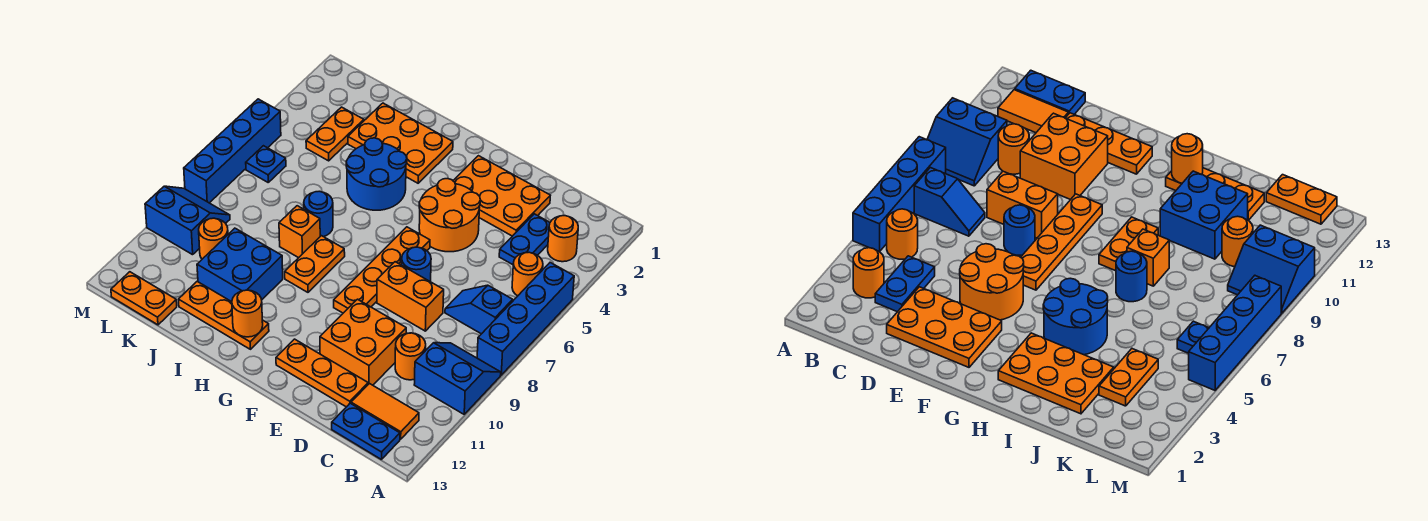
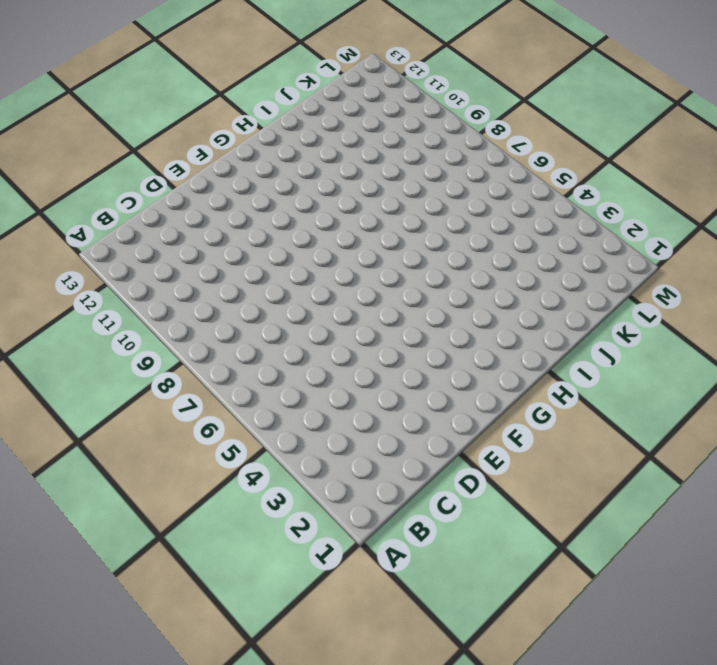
none -> blue brick A5:A8 level 1
none -> blue slope A9:B10 level 1 top 10
none -> orange round brick B3 level 1
none -> orange round brick B5 level 1

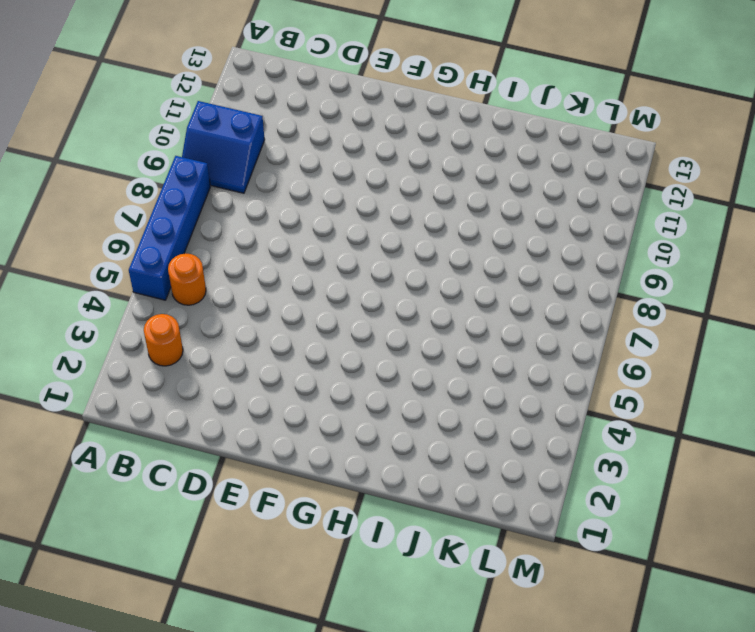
none -> blue slope B7:C7 level 1 top B
none -> orange tile B12:C12 level 1
none -> blue plate B13:C13 level 1
none -> blue plate C3:C4 level 1

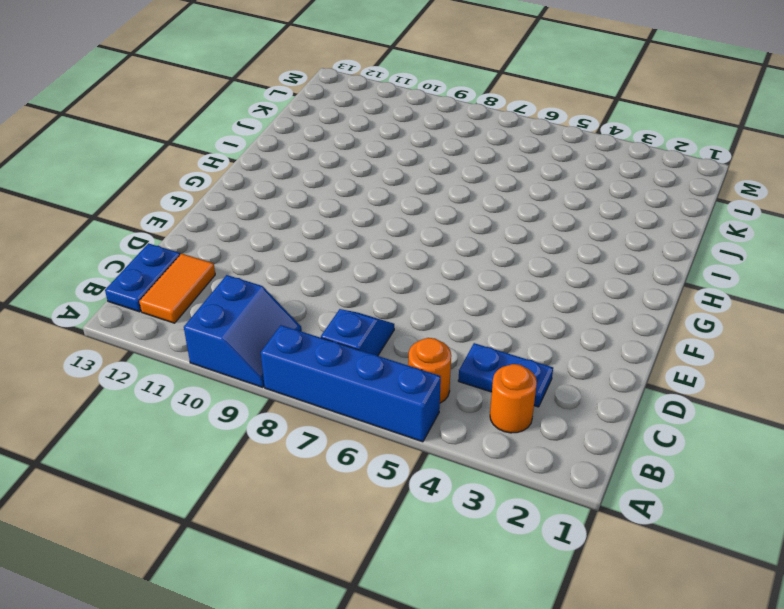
none -> orange round brick C10 level 1
none -> orange plate D2:F3 level 1
none -> orange brick D8:E8 level 1
none -> orange brick D10:E11 level 1

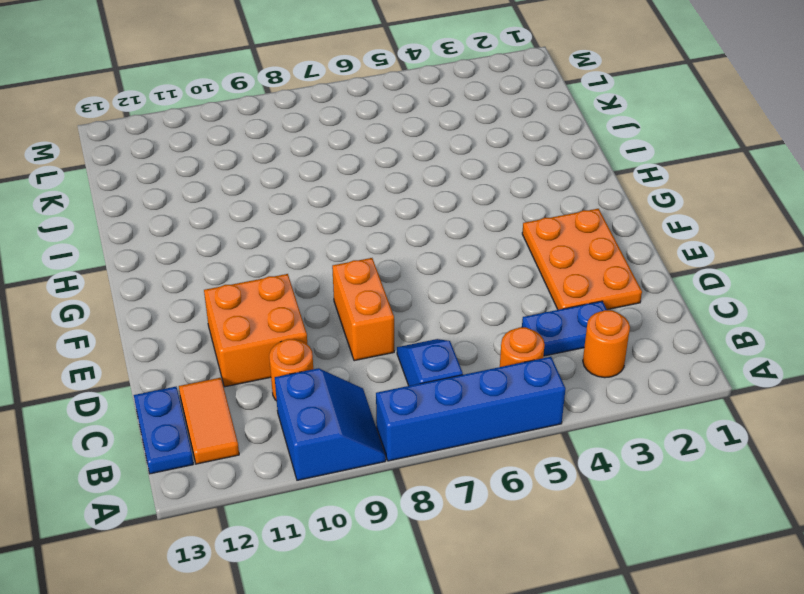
none -> orange plate D12:F12 level 1
none -> orange round brick E4:F5 level 1
none -> blue round brick E7 level 1
none -> orange plate F6:F9 level 1

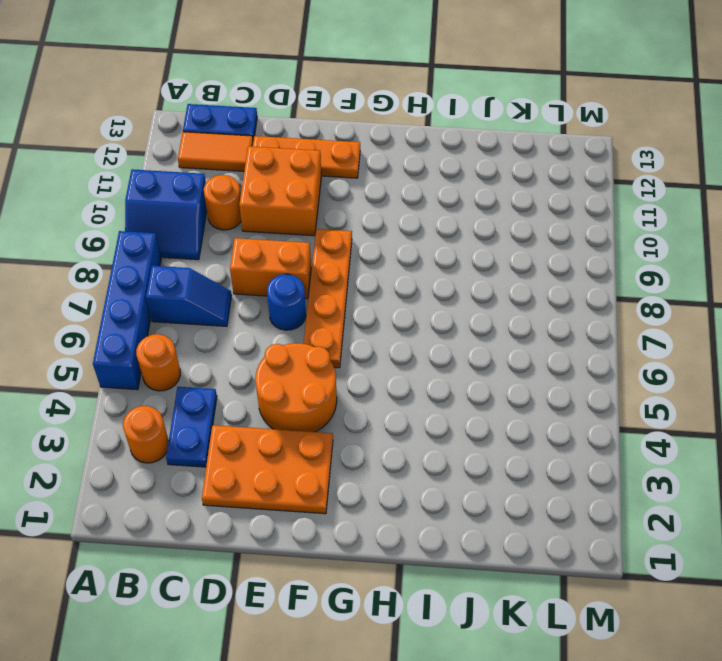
none -> orange plate H2:J3 level 1
none -> blue round brick H4:I5 level 1
none -> orange plate H8:H9 level 1
none -> orange plate H12:J12 level 1

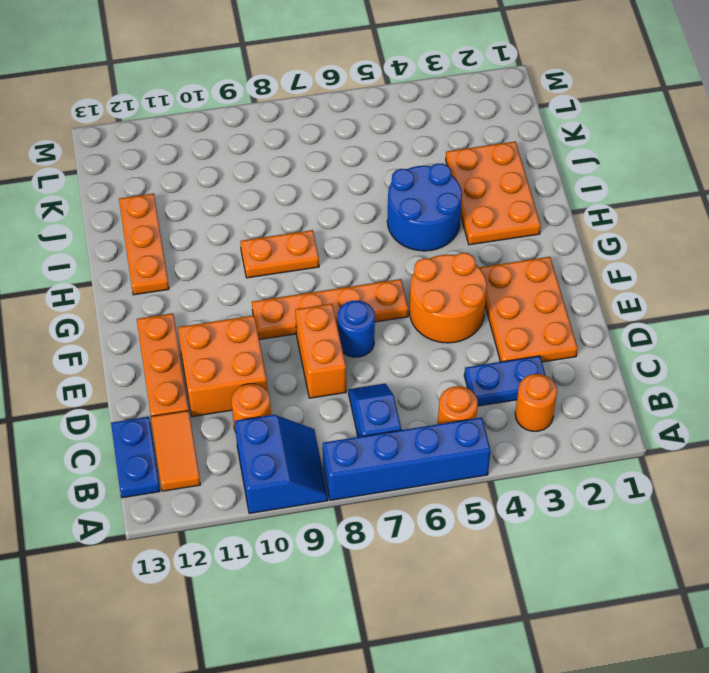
none -> blue round brick I7 level 1
none -> orange brick I8 level 1
none -> blue brick I10:J11 level 1
none -> orange plate K3:K4 level 1

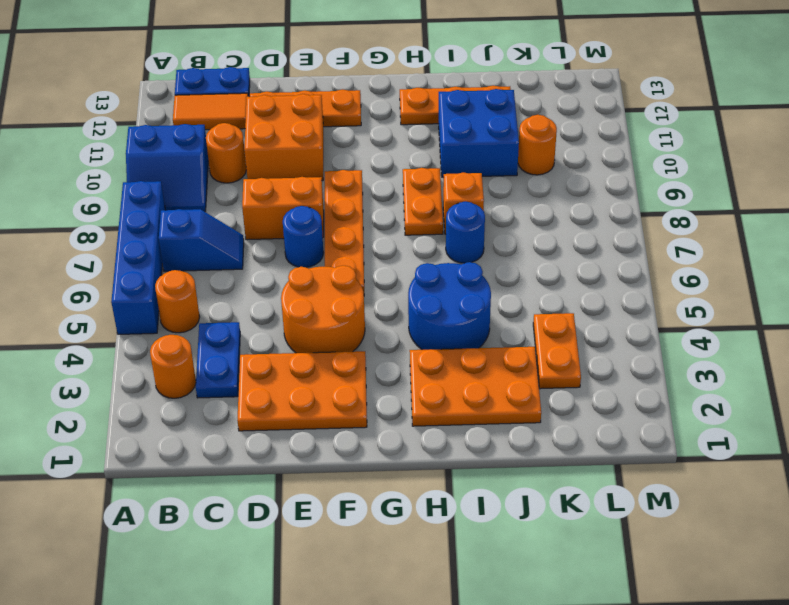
none -> orange plate K13:L13 level 1
none -> blue plate L6 level 1
none -> blue slope L9:M10 level 1 top 10
none -> blue brick M5:M8 level 1

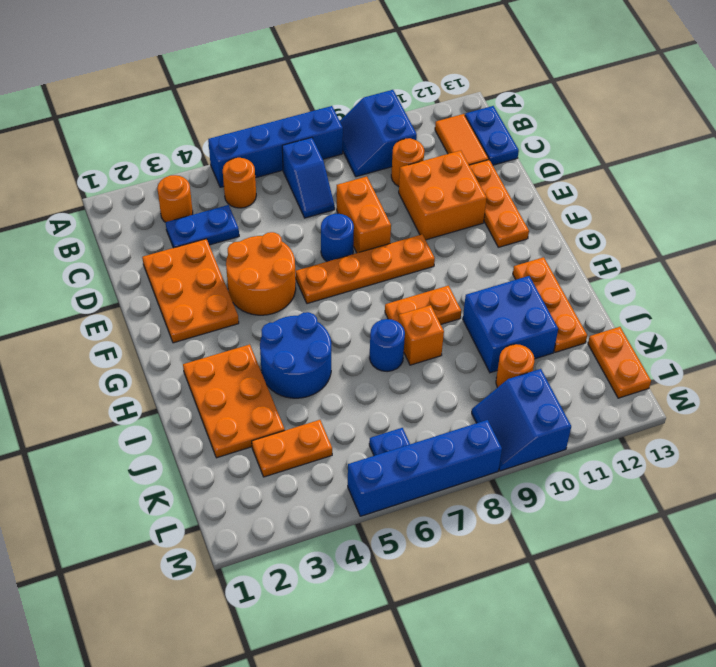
none -> orange round brick H12 level 2

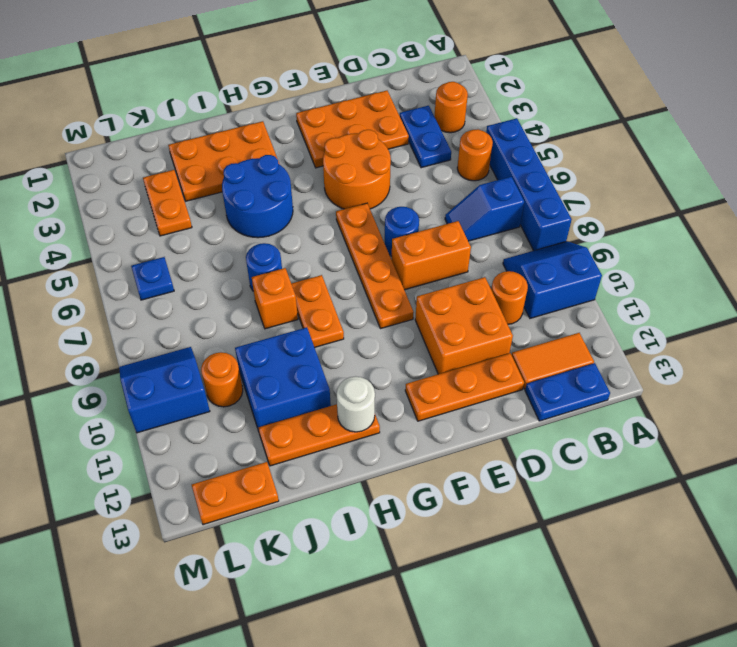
white round brick H12 level 2 -> orange round brick H12 level 2
none -> blue brick M5:M8 level 1

